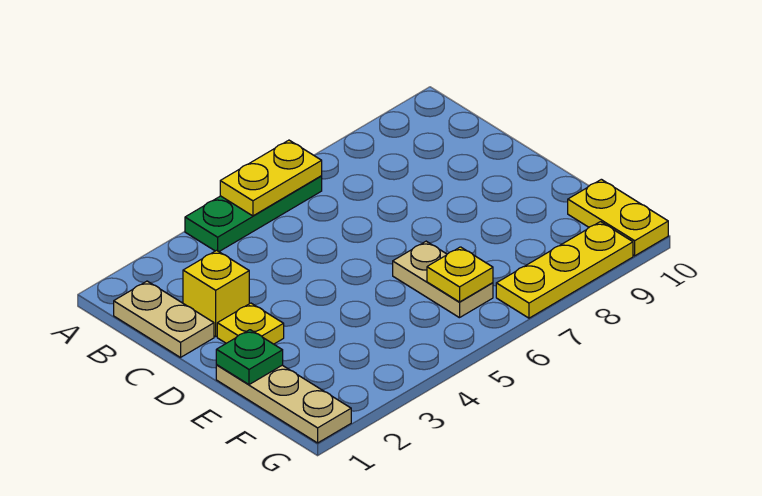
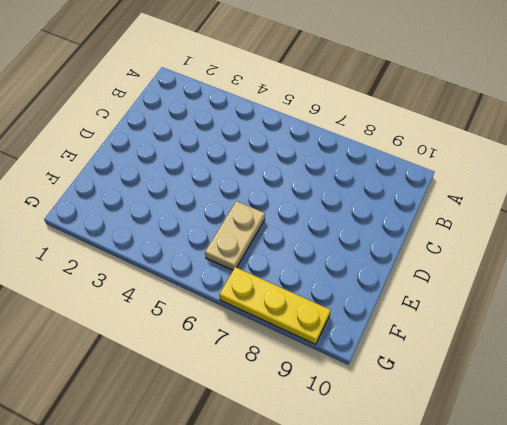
none -> green plate A4:A6 level 1
none -> tan plate B1:C1 level 1

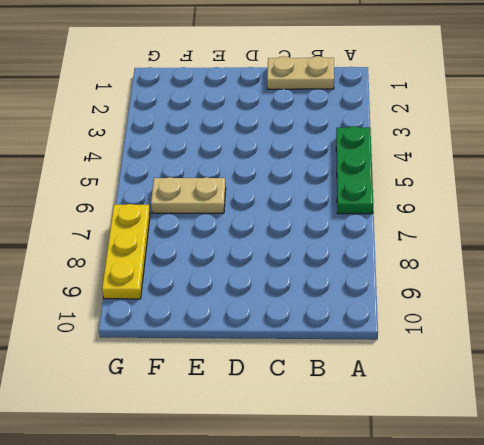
none -> yellow brick C2 level 1
none -> yellow plate D2 level 1

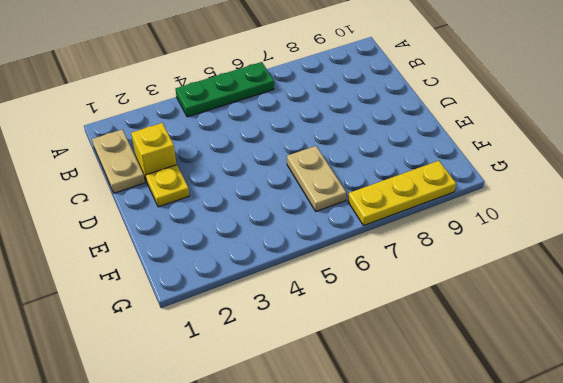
none -> tan plate E1:G1 level 1
none -> yellow plate F10:G10 level 1

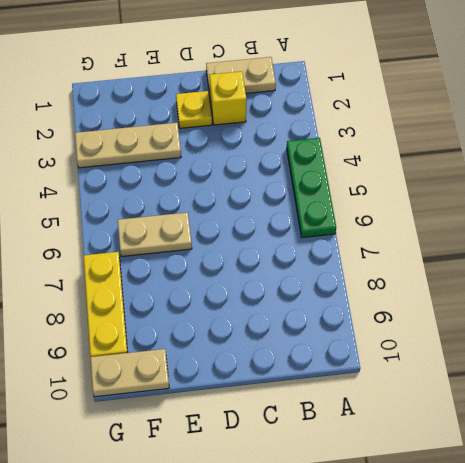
tan plate E3:G3 level 1 -> tan plate E1:G1 level 1
tan plate F10:G10 level 1 -> yellow plate F10:G10 level 1
none -> yellow plate A5:A6 level 2
none -> green plate E1 level 2

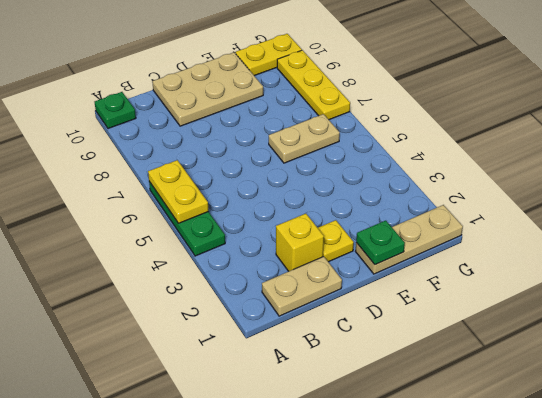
green plate A10 level 1 -> none
tan plate C9:E10 level 1 -> none
none -> yellow plate F6 level 2

